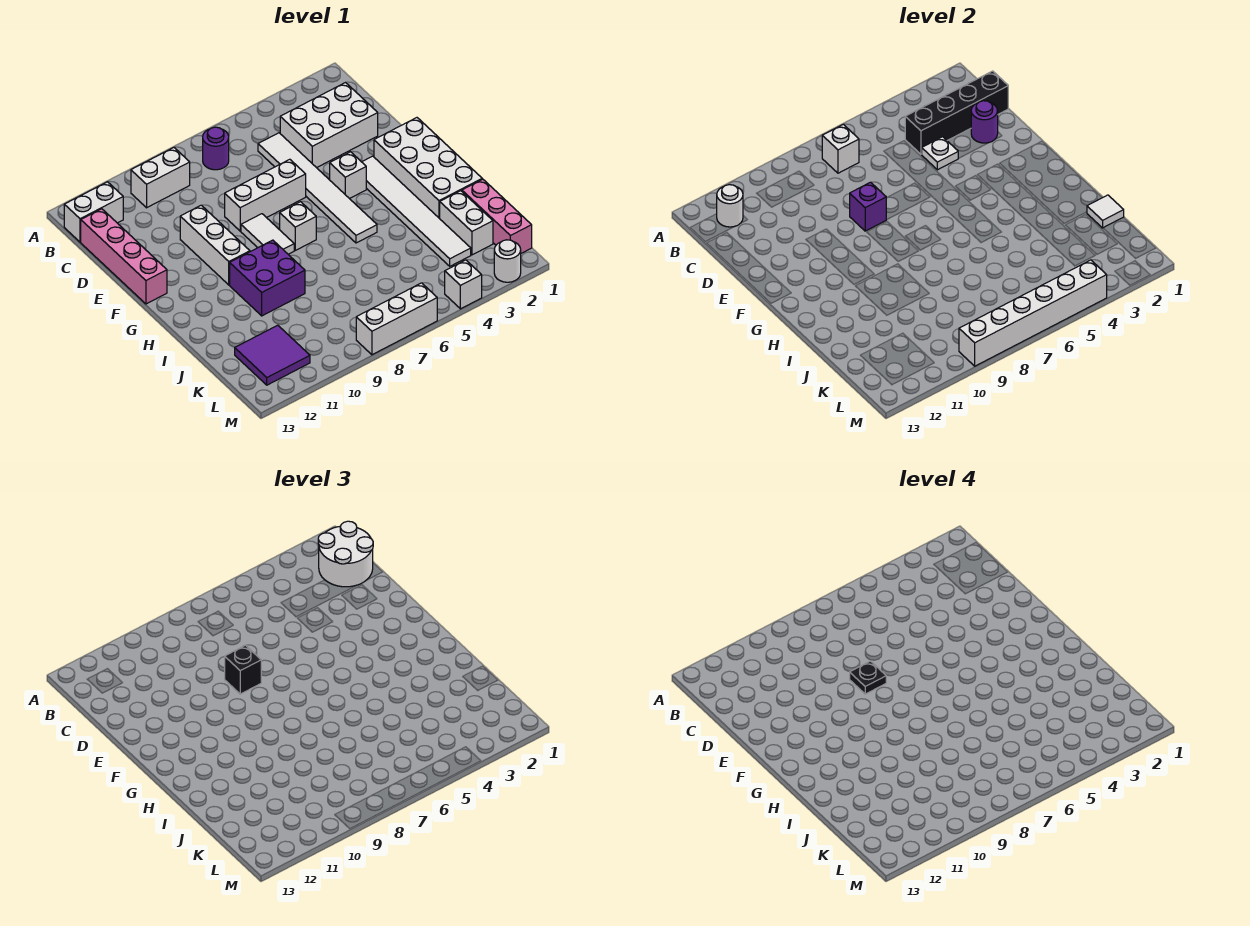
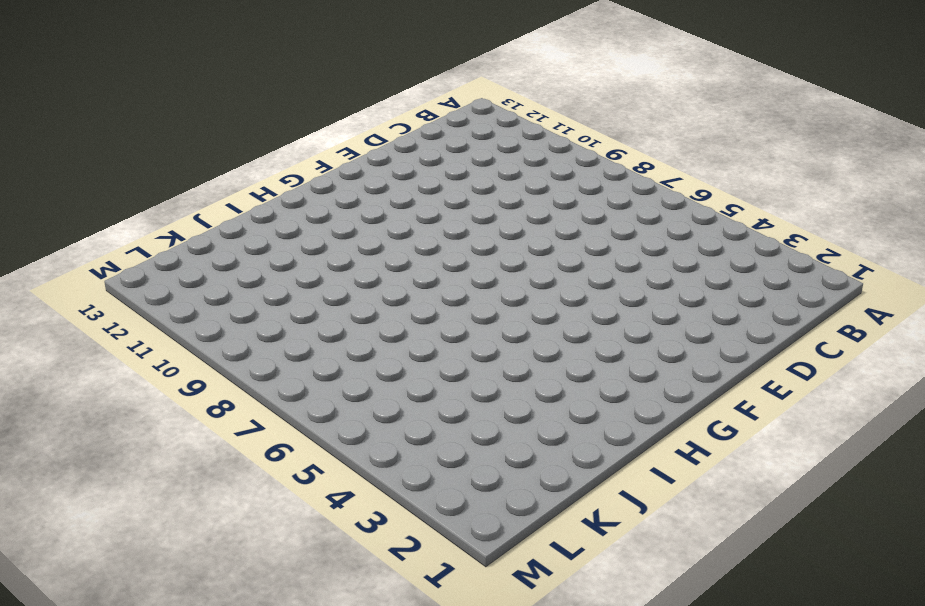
none -> purple round brick B7 level 1
none -> white brick B9:B10 level 1
none -> white brick B12:B13 level 1
none -> white brick C2:D4 level 1

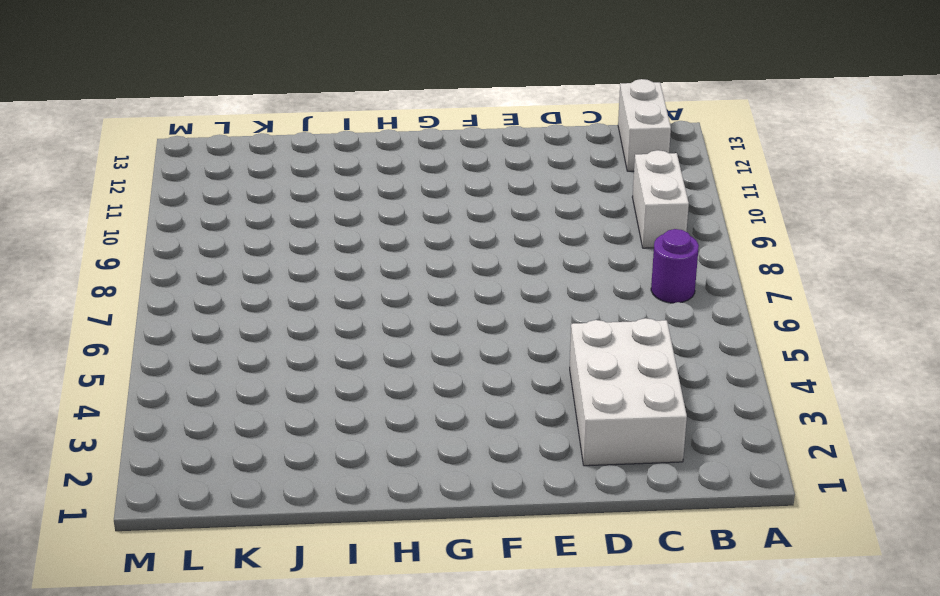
none -> white tile C5:H5 level 1
none -> pink brick C13:F13 level 1
none -> white brick E6:E8 level 1
none -> white brick E10:G10 level 1

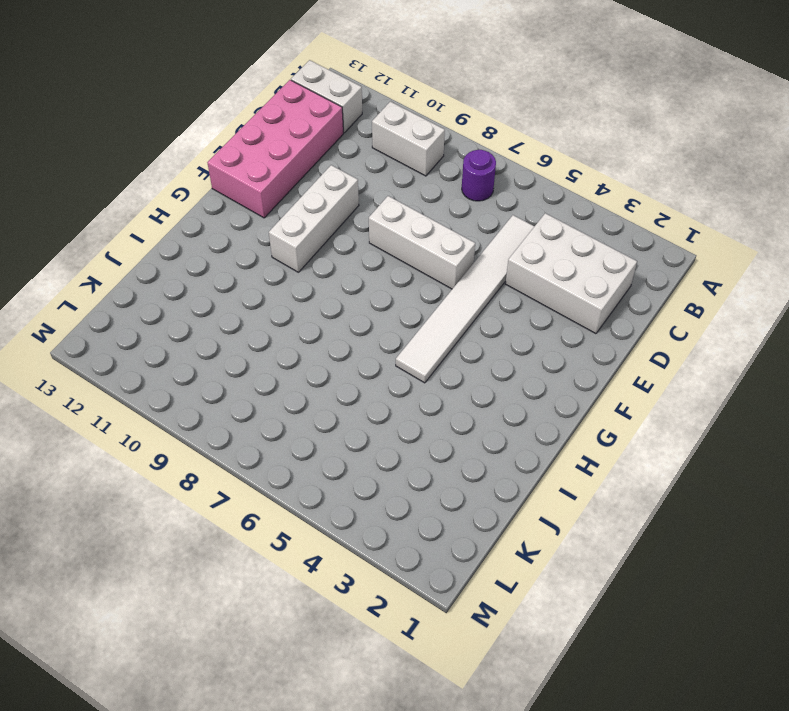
pink brick C12:F13 level 1 -> pink brick C13:F13 level 1
none -> white brick F1:I2 level 1
none -> white tile F3:K3 level 1
none -> white brick F4 level 1
none -> white tile F8:G8 level 1

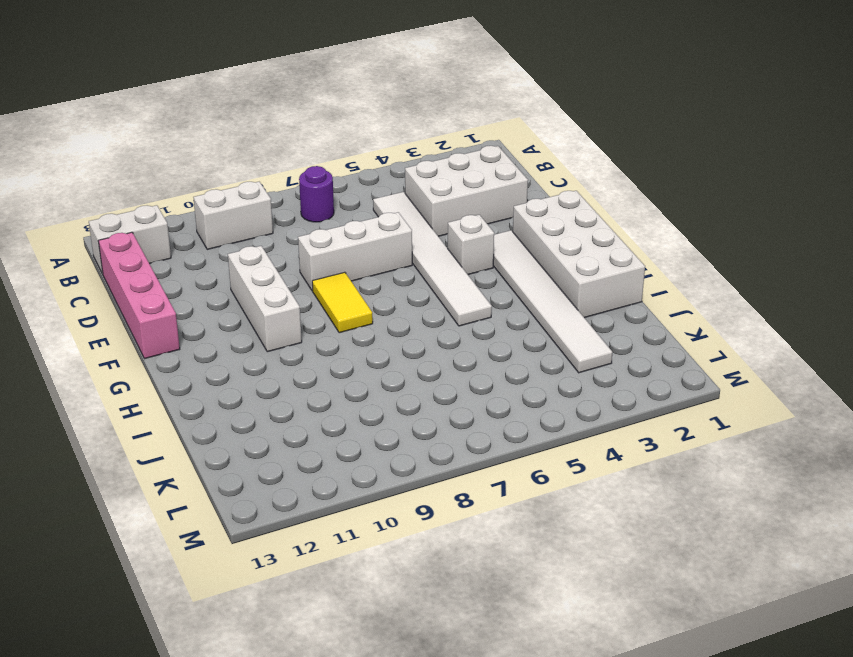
yellow tile F8:G8 level 1 -> white tile F8:G8 level 1
none -> white brick G7 level 1
none -> purple brick H9:I10 level 1
none -> pink brick J1:L1 level 1
none -> white brick J2:K2 level 1

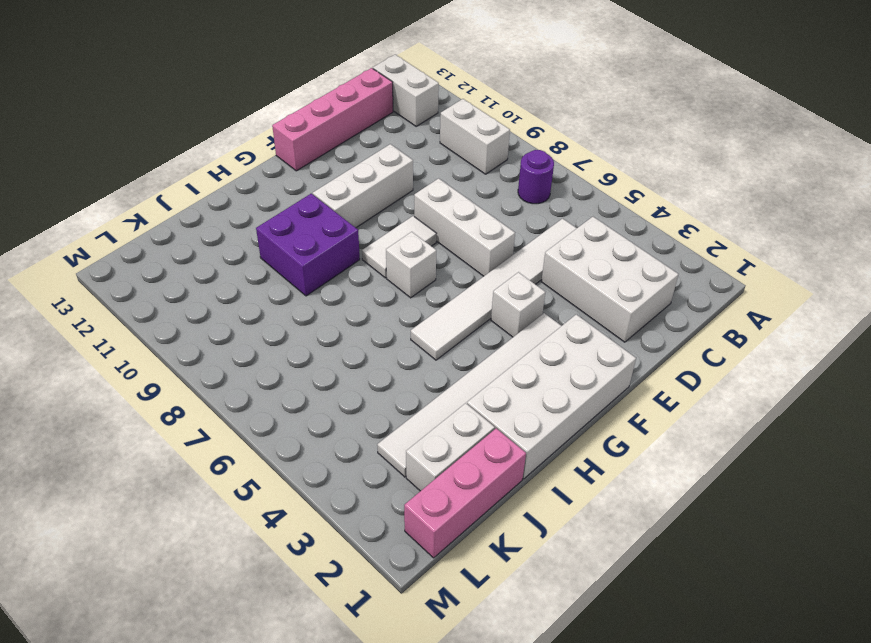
none -> purple tile K11:L12 level 1
none -> white round brick M2 level 1
none -> white brick M4 level 1
none -> white brick M6:M8 level 1

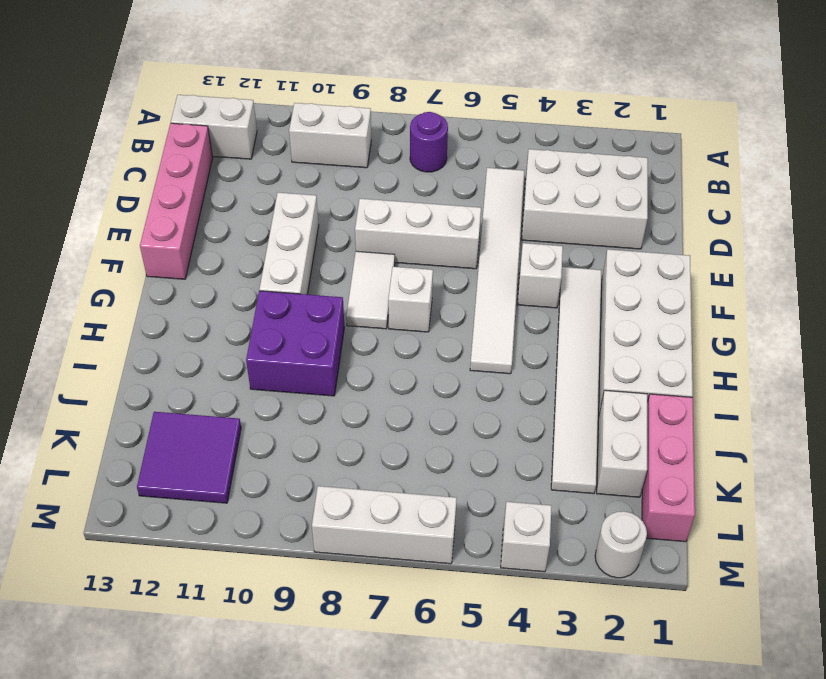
none -> white brick B7 level 2
none -> white round brick B12 level 2
none -> black brick C1:C4 level 2
none -> purple round brick D2 level 2

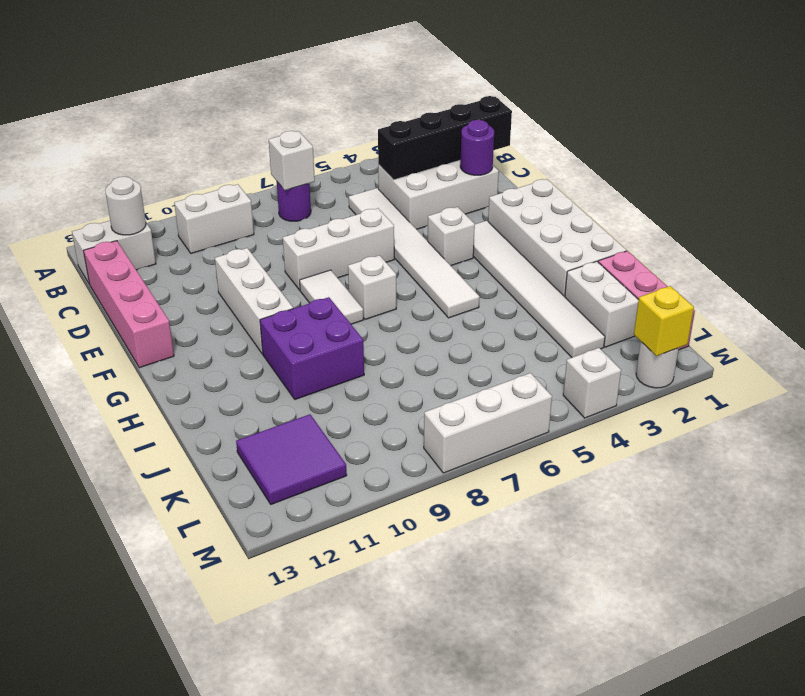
yellow brick M2 level 2 -> none
none -> white plate D4 level 2
none -> purple brick E8 level 2
none -> white tile J1 level 2
none -> white brick M4:M9 level 2

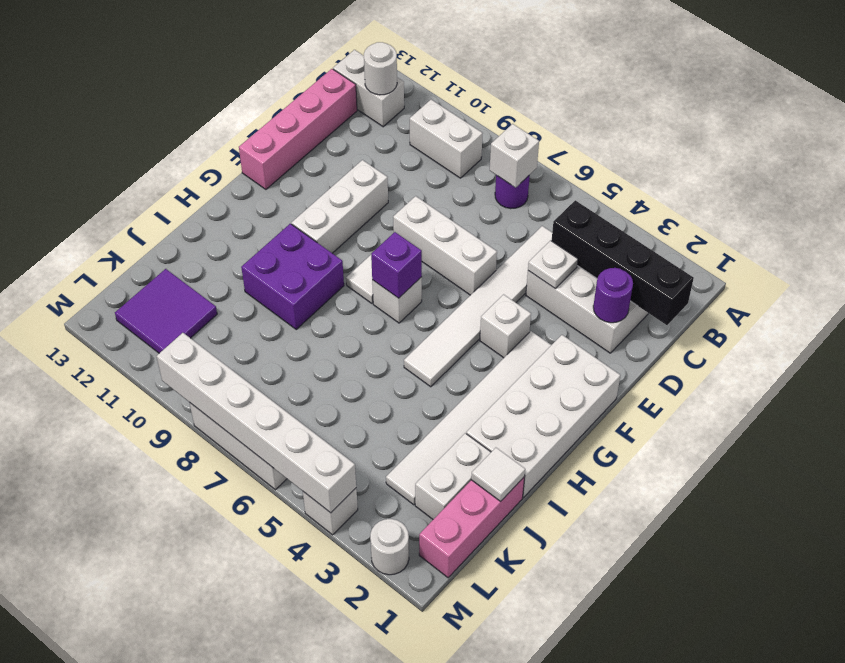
purple brick G7 level 2 -> purple brick E8 level 2
none -> white round brick B1:C2 level 3
none -> black brick E8 level 3
none -> black plate E8 level 4

